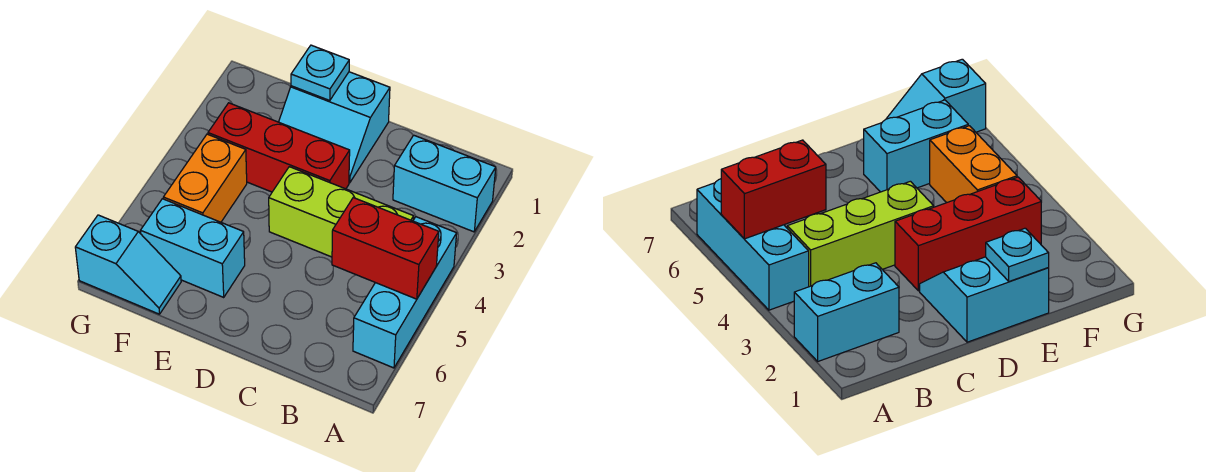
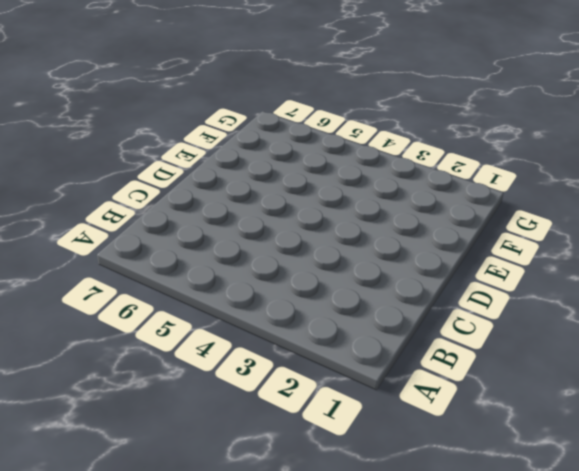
none -> cyan brick A2:B2 level 1
none -> cyan brick A4:A6 level 1

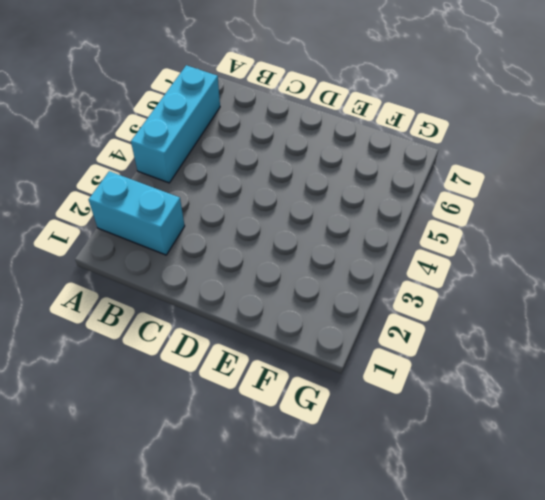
none -> lime brick B4:D4 level 1
none -> cyan slope D1:E2 level 1 top 1

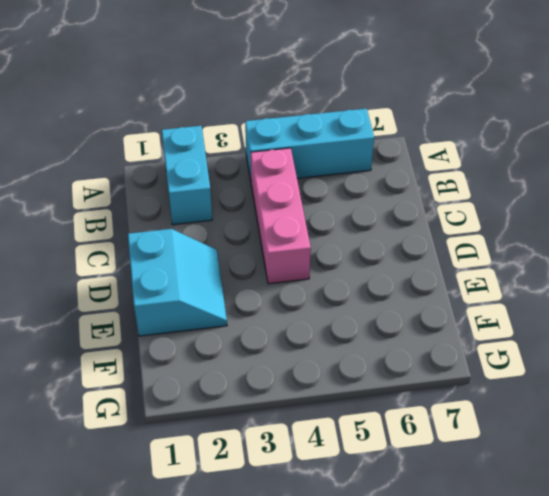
pink brick B4:D4 level 1 -> lime brick B4:D4 level 1
none -> red brick D3:F3 level 1
none -> cyan brick E6:F6 level 1

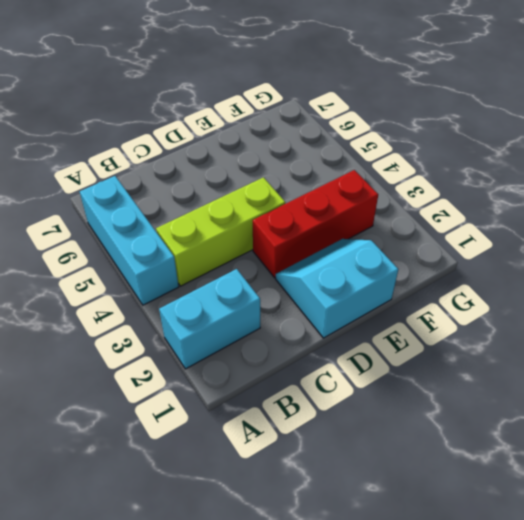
none -> cyan brick E6:F6 level 1
none -> orange brick F4:F5 level 1

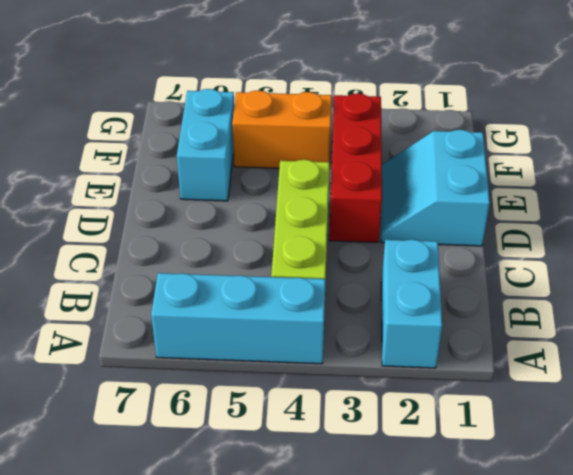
none -> cyan slope F7:G7 level 1 top G
none -> red brick A5:B5 level 2

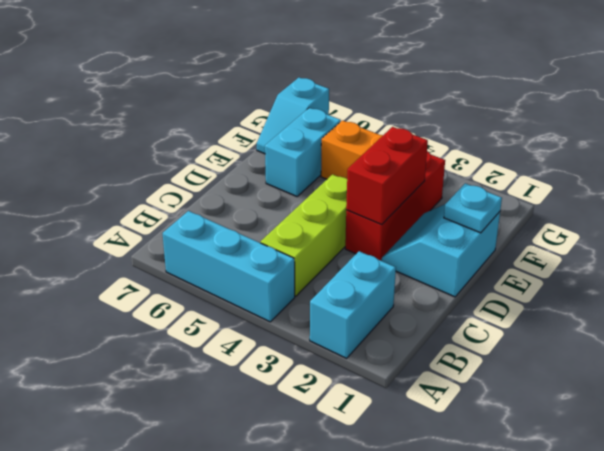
red brick D3:E3 level 2 -> red brick A5:B5 level 2

